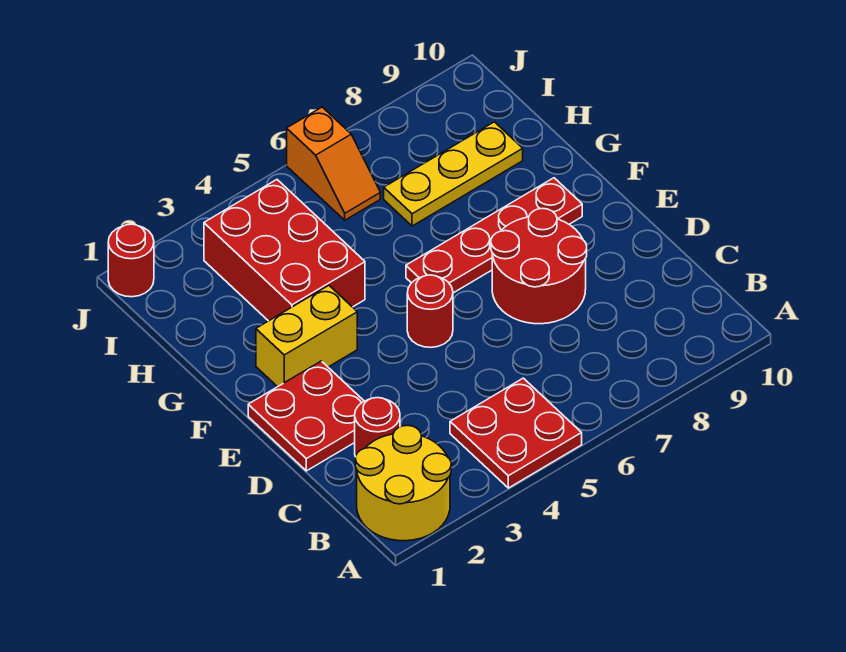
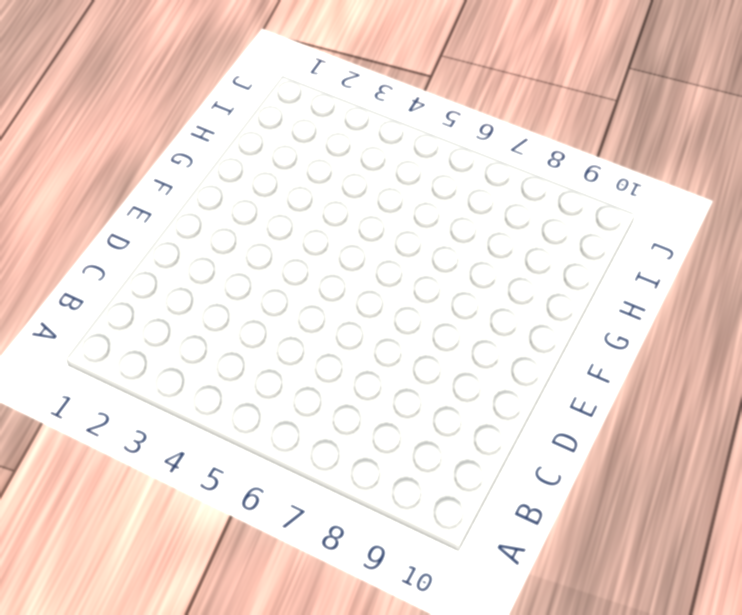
none -> yellow round brick A1:B2 level 1
none -> red plate A4:B5 level 1
none -> red round brick C2 level 1

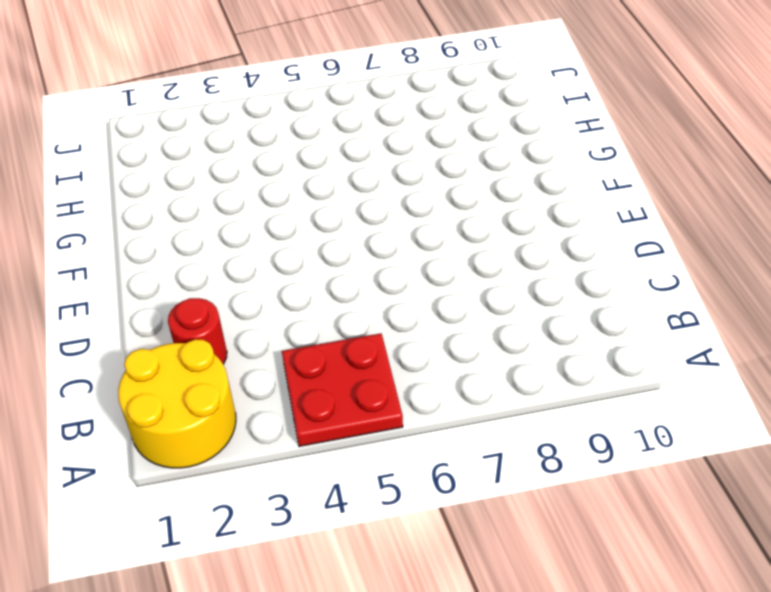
none -> red plate D1:E2 level 1
none -> red round brick D7:E8 level 1
none -> red round brick E5 level 1

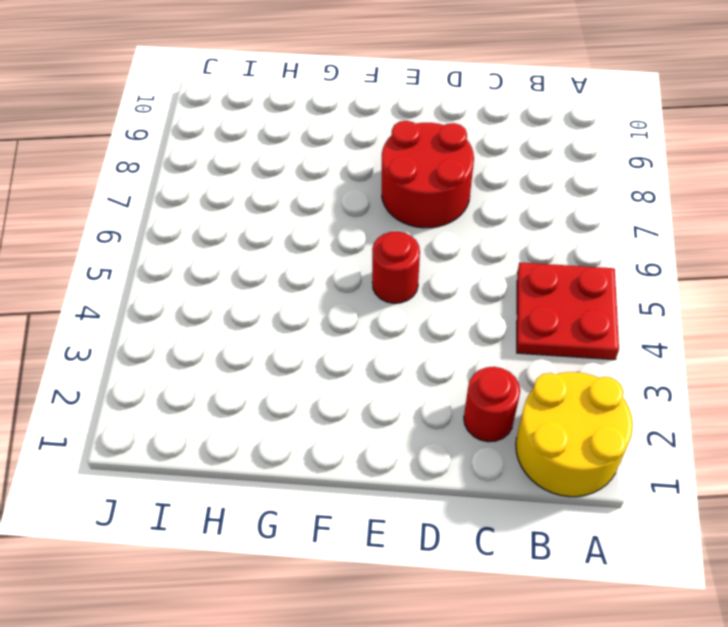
none -> red plate D1:E2 level 1
none -> yellow brick F2:F3 level 1
none -> red plate F6:F9 level 1

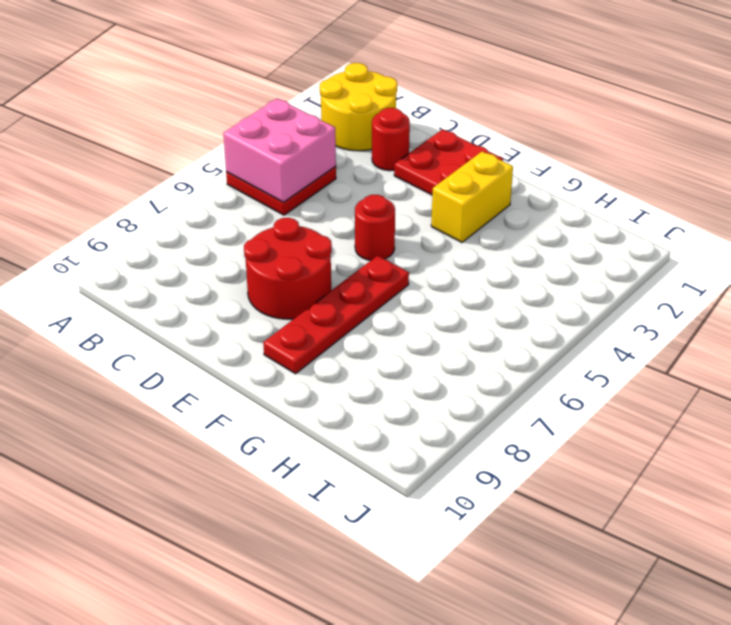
pink brick A4:B5 level 2 -> none
none -> red brick G3:I4 level 1
none -> yellow plate H7:H9 level 1
none -> orange slope I6:J6 level 1 top J

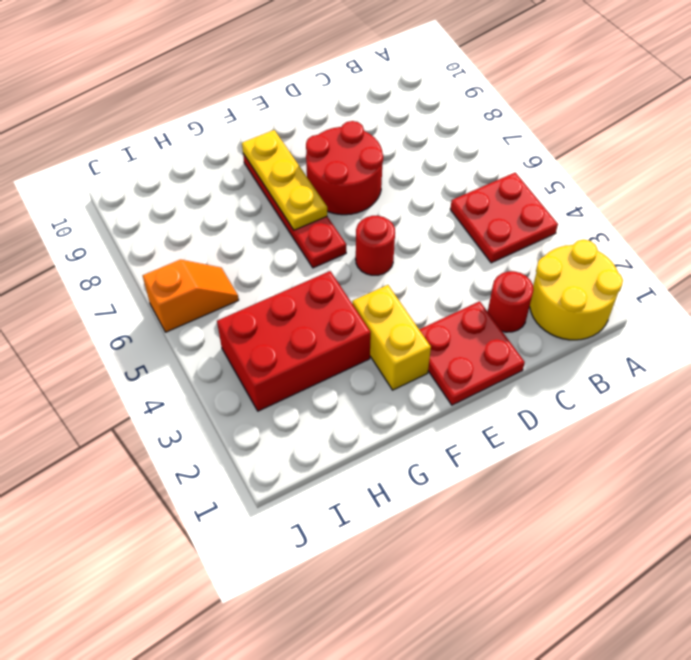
yellow plate F7:F9 level 2 -> yellow plate H7:H9 level 1
none -> red round brick J1 level 1

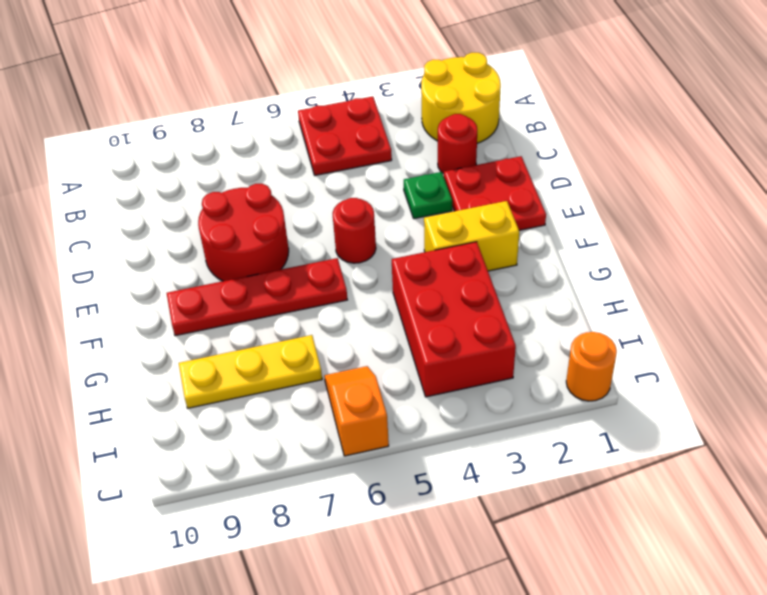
green plate D3 level 1 -> none
orange round brick J1 level 1 -> red round brick J1 level 1

